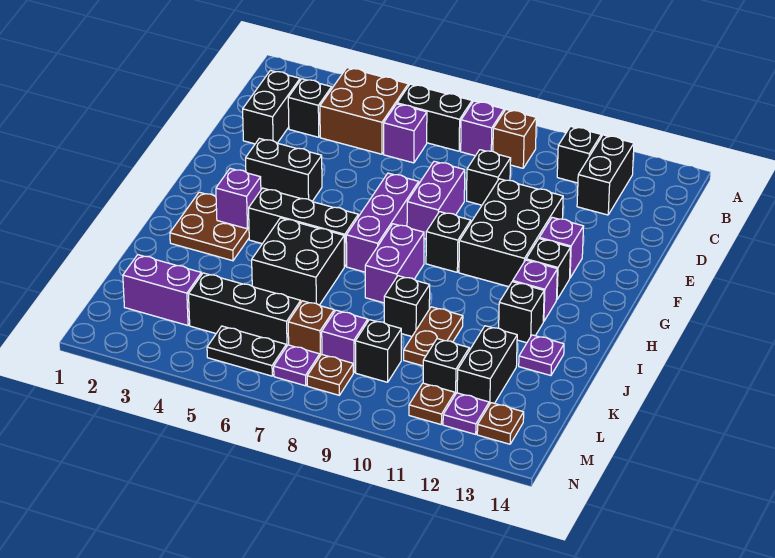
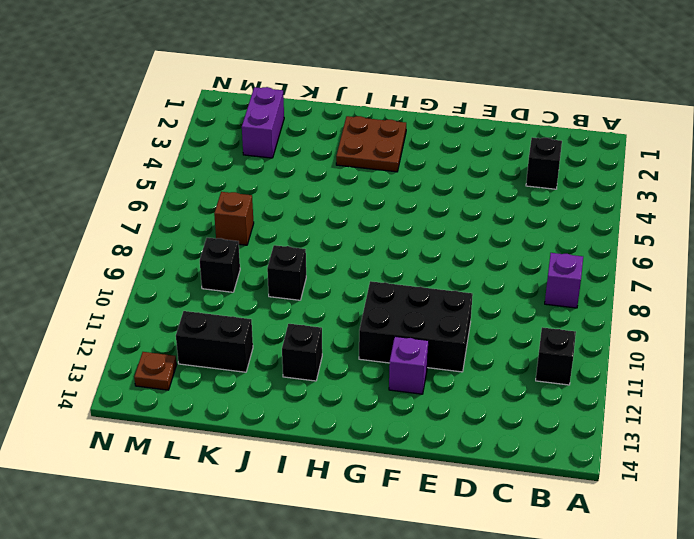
none -> brown brick B4:C5 level 1
none -> black brick B6:B7 level 1
none -> brown brick B9 level 1
none -> black brick B12:C12 level 1

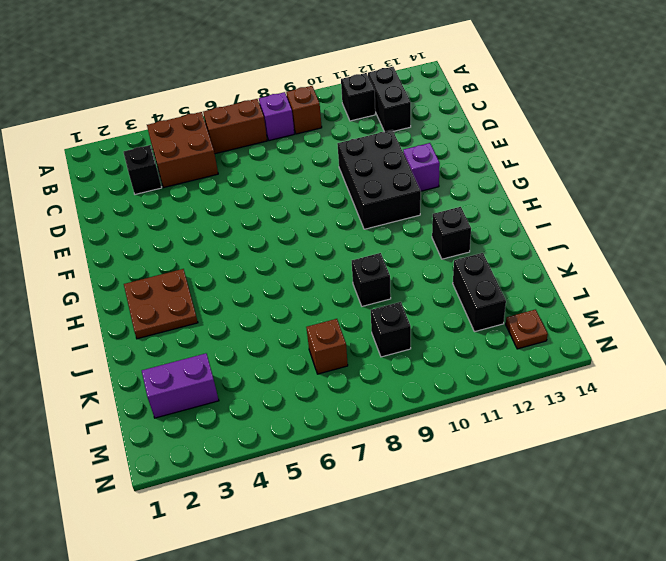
brown brick B6:B7 level 1 -> black brick B6:B7 level 1
none -> black brick C2:D2 level 1
none -> purple brick C6 level 1
none -> black brick D9 level 1
none -> purple brick E8:F8 level 1

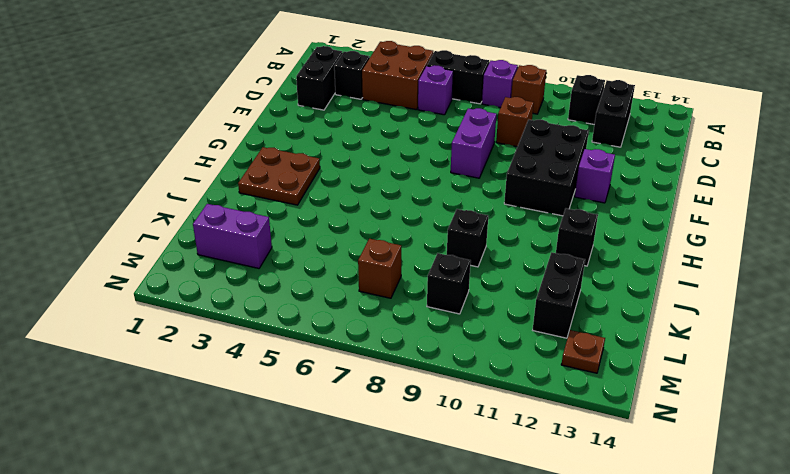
brown brick D9 level 1 -> black brick D9 level 1
none -> black brick F3:F4 level 1
none -> purple brick F7:H7 level 1
none -> black brick G9 level 1
none -> black brick G12 level 1

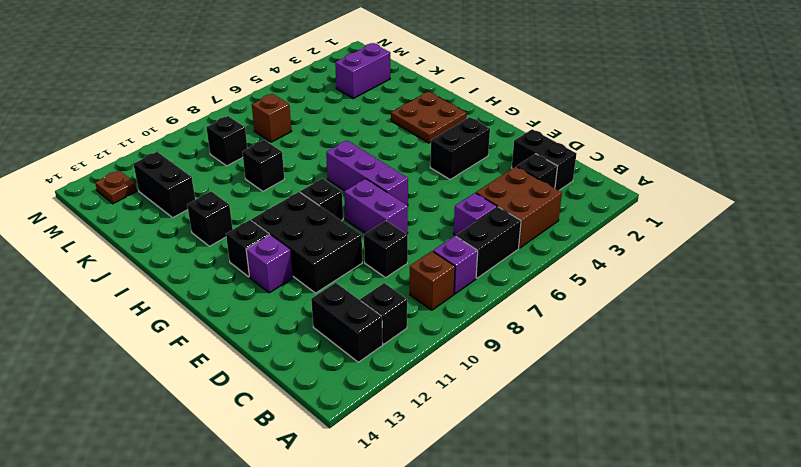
none -> black brick H4:H6 level 1
none -> purple brick H8:I8 level 1
none -> purple brick H12 level 1
none -> black brick I5:J6 level 1

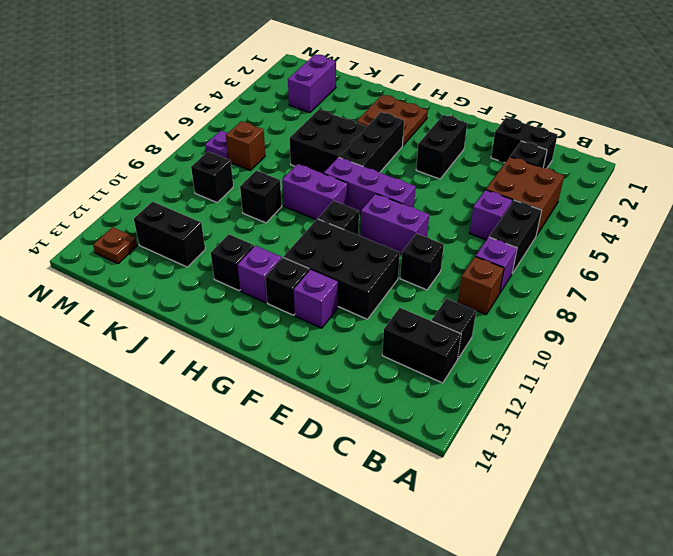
none -> brown plate J10:K10 level 1
none -> purple plate J13 level 1
none -> black brick L4:L6 level 1
none -> purple brick L8 level 1

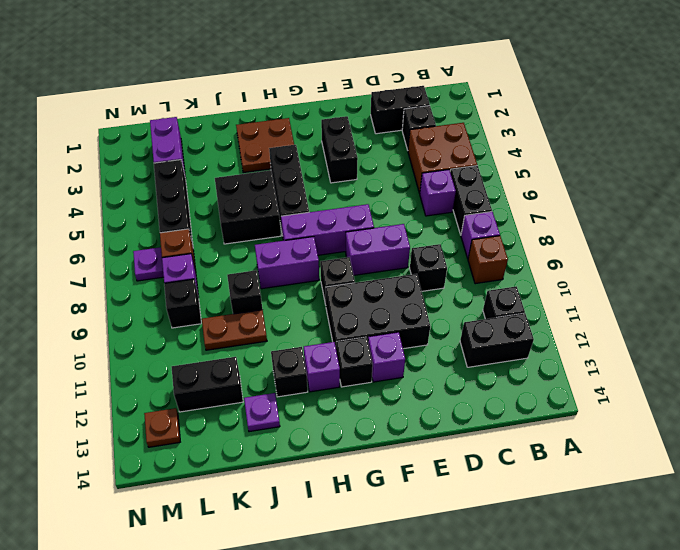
none -> black brick L11 level 1
none -> black plate M5:M6 level 1
none -> brown plate M8 level 1
none -> brown plate M11 level 1

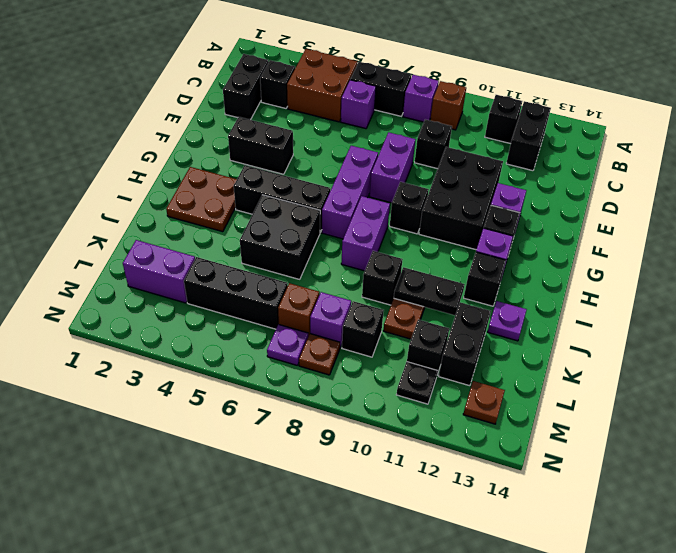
black plate J10:J11 level 2 -> black plate M5:M6 level 1
black plate M11 level 1 -> brown plate M11 level 1
none -> purple plate M12 level 1
none -> purple brick H3 level 2

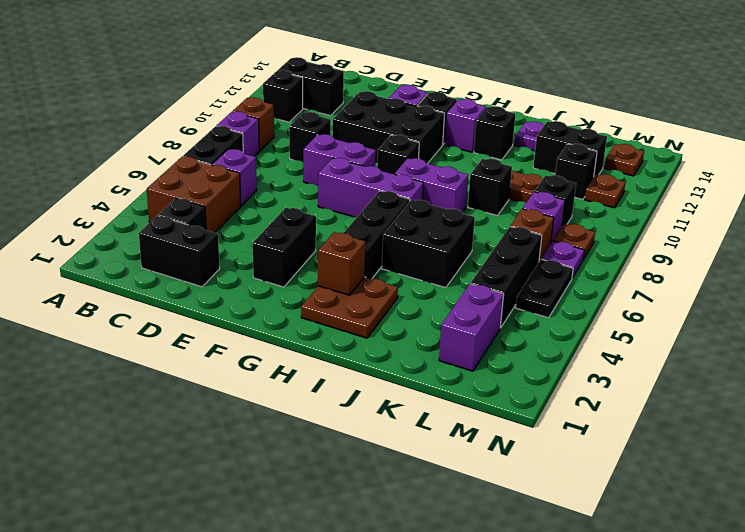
brown brick H3 level 2 -> purple brick H3 level 2
none -> purple plate M12 level 1

